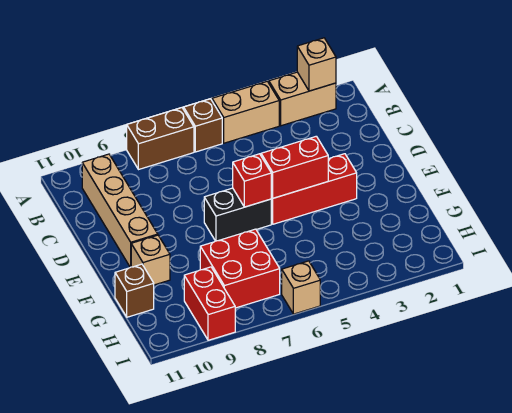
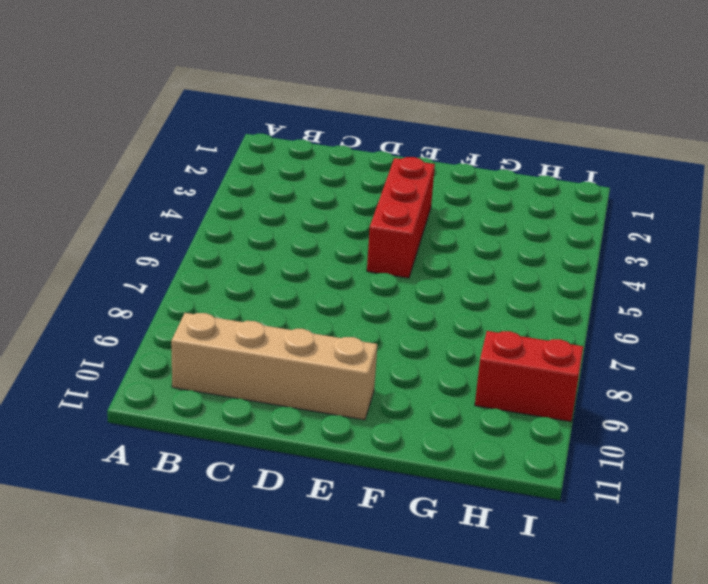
none -> tan brick A2:A3 level 1
none -> tan brick A4:A5 level 1
none -> brown brick A6 level 1

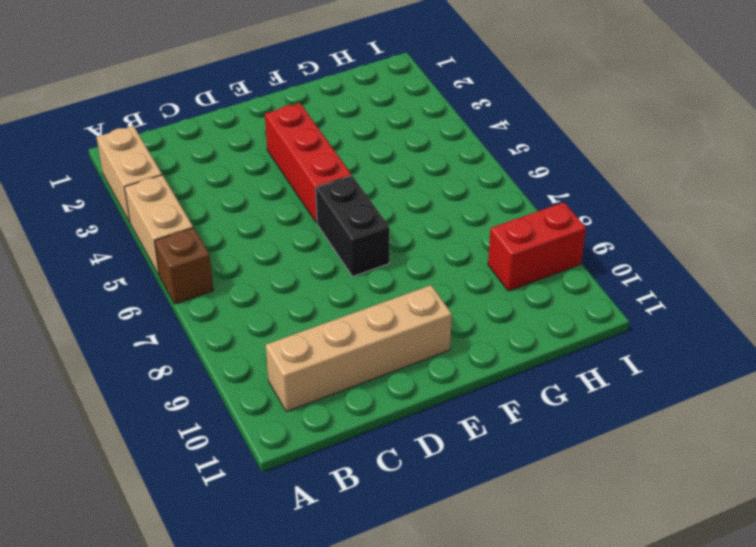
none -> brown brick A7:A8 level 1
none -> tan brick F10 level 1
none -> red brick G7:H8 level 1

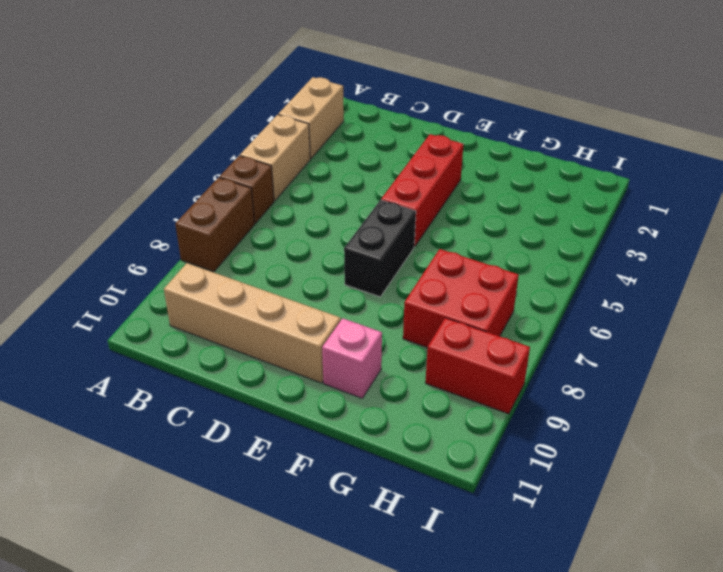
pink brick F10 level 1 -> tan brick F10 level 1
none -> brown brick G11 level 1
none -> tan brick I6 level 1
none -> tan brick A2 level 2

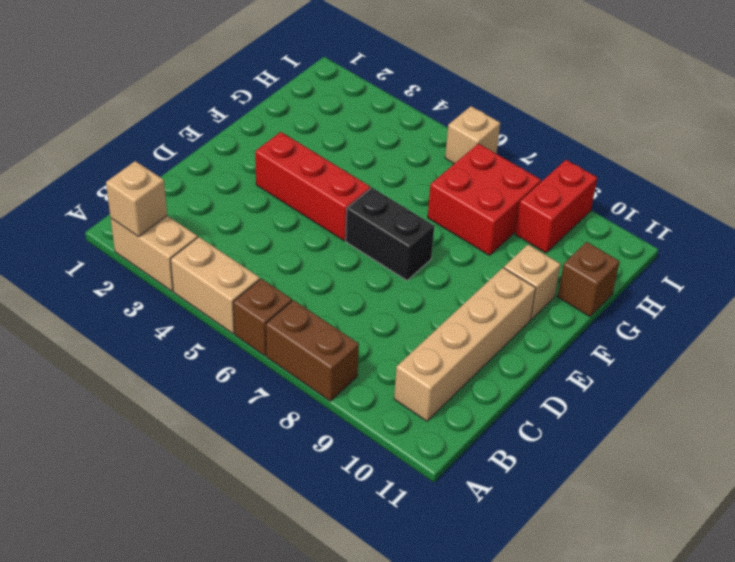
none -> red brick E4:E5 level 2
none -> red brick E6 level 2

